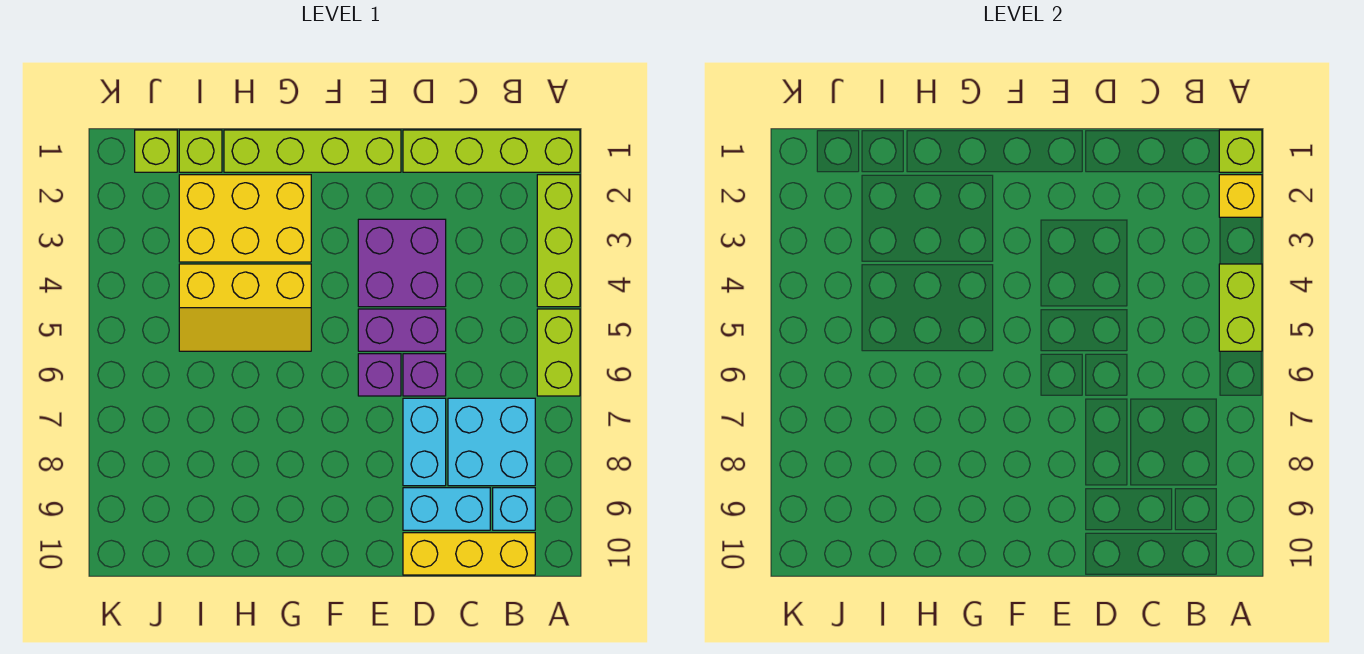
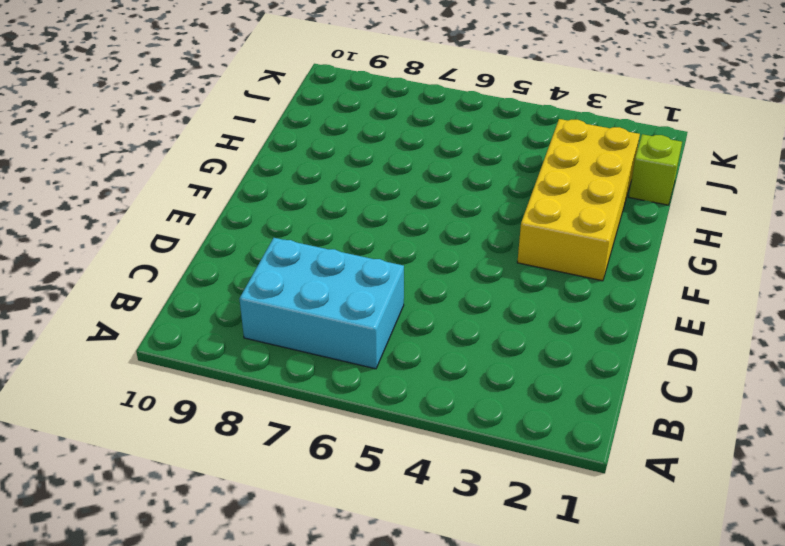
cyan brick B6:C8 level 1 -> cyan brick B7:C8 level 1
yellow brick F2:I3 level 1 -> yellow brick G2:I3 level 1
none -> lime brick A1:D1 level 1
none -> lime brick A2:A4 level 1
none -> lime brick A5:A6 level 1

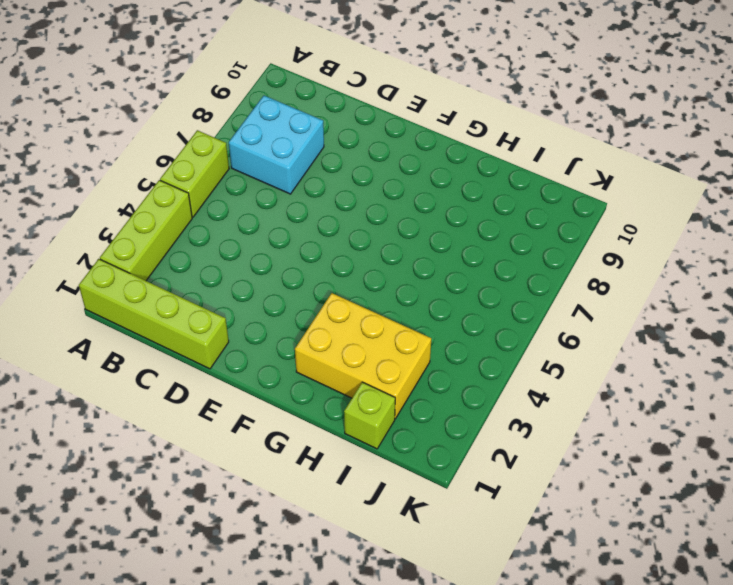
none -> cyan brick B9 level 1
none -> yellow brick B10:D10 level 1
none -> cyan brick C9:D9 level 1

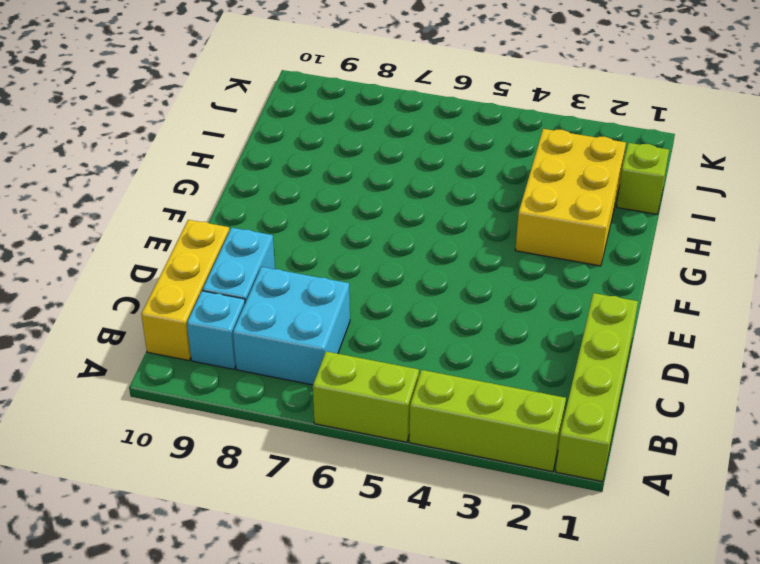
none -> purple brick D3:E4 level 1
none -> purple brick D5:E5 level 1
none -> purple brick D6 level 1

